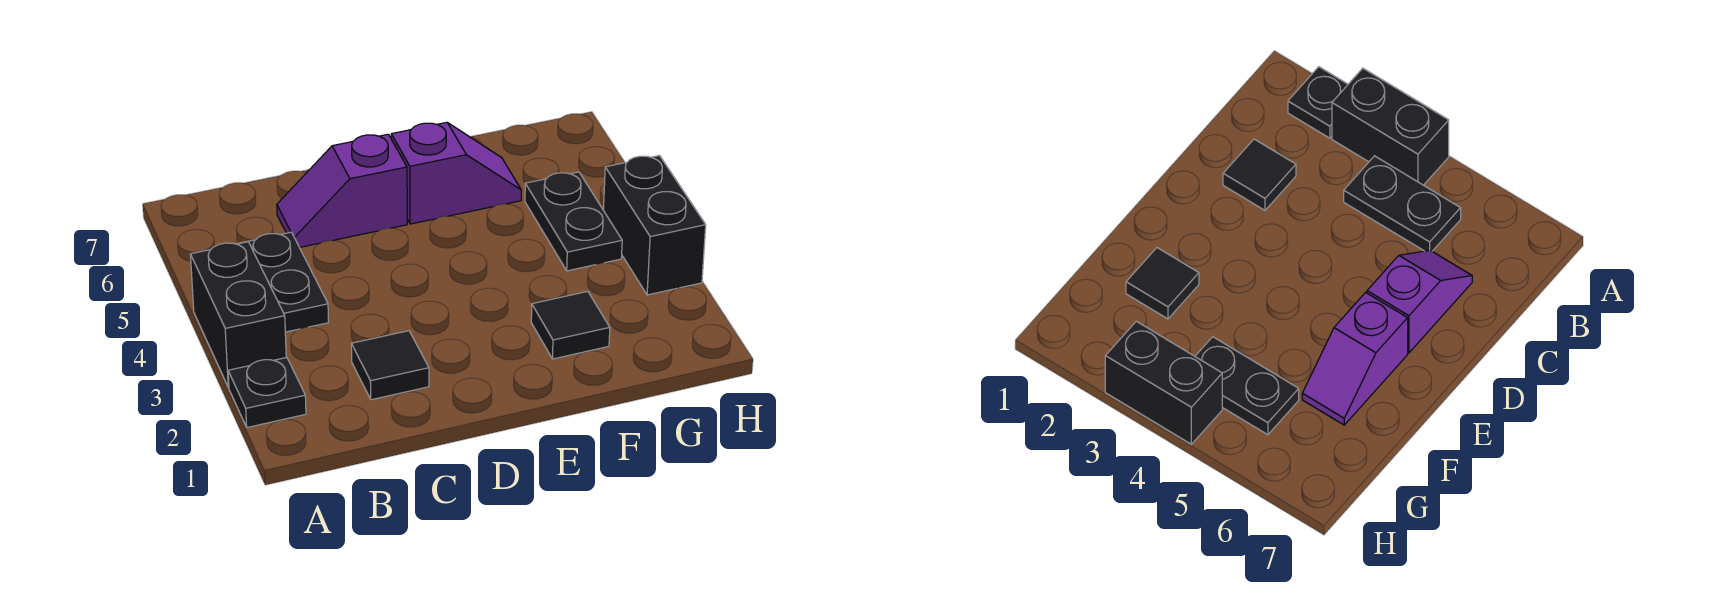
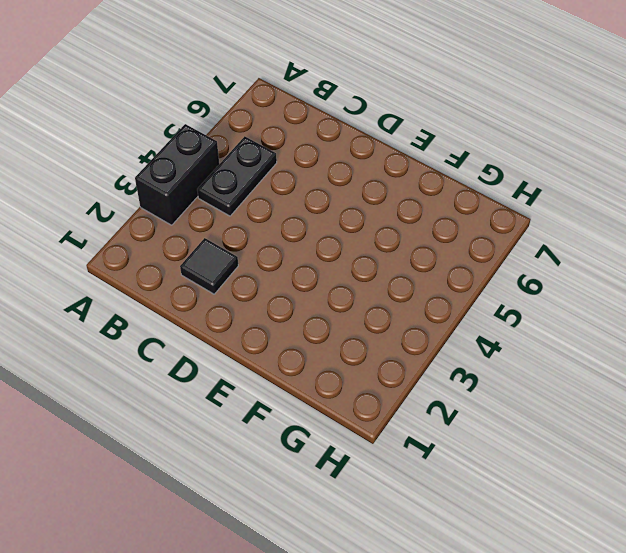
none -> black plate A2 level 1
none -> purple slope C6:D6 level 1 top D

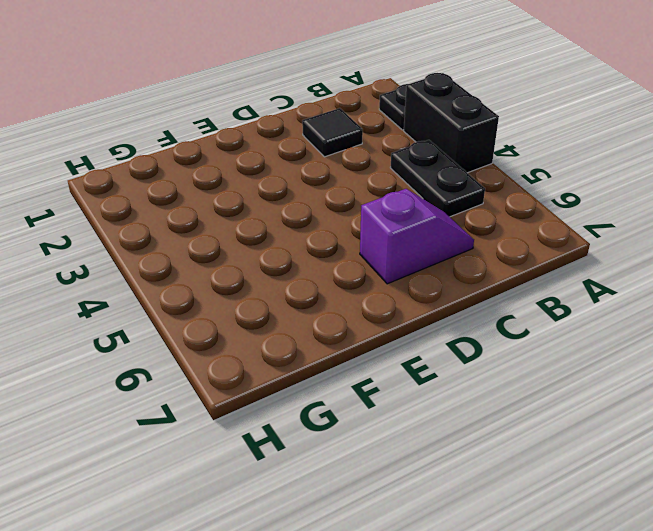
none -> purple slope E6:F6 level 1 top E
none -> black tile F2 level 1

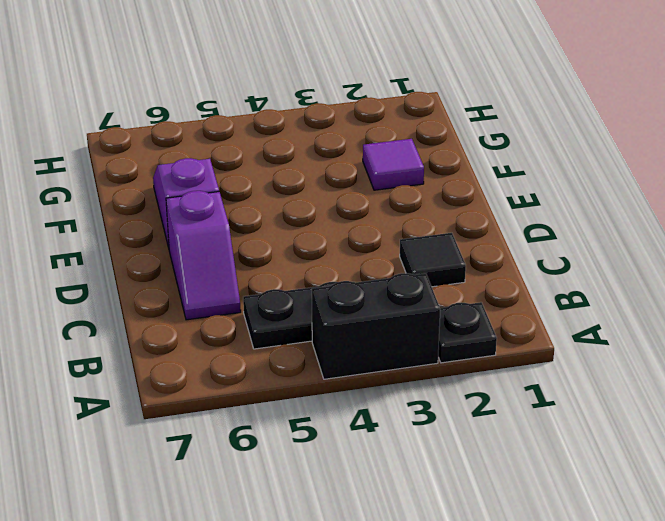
purple tile F2 level 1 -> black tile F2 level 1
none -> black plate G4:G5 level 1
none -> black brick H3:H4 level 1

